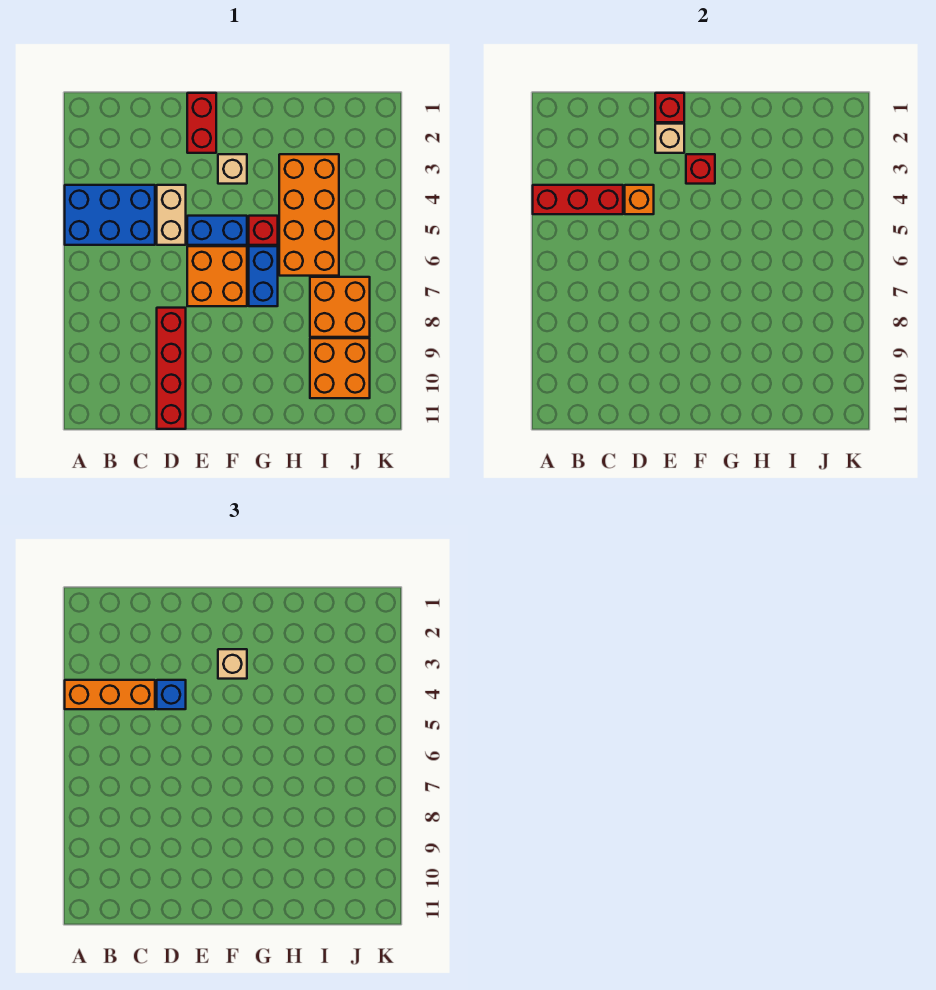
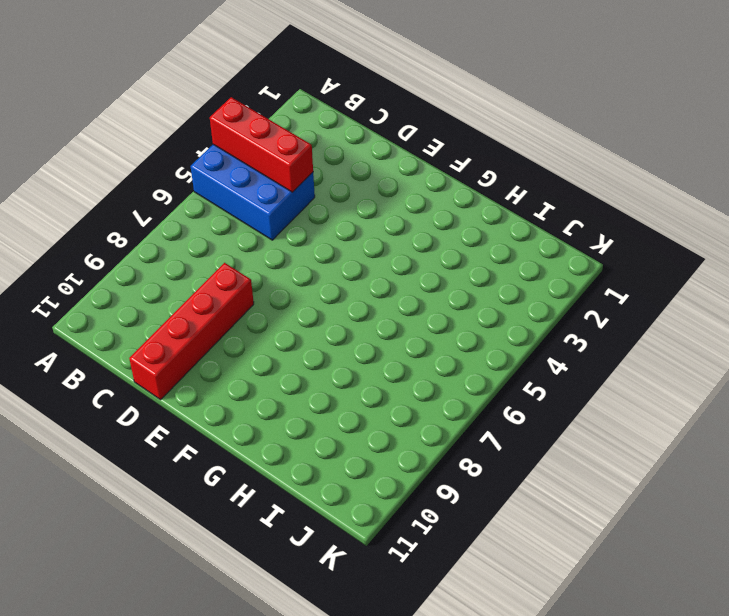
none -> tan brick D4:D5 level 1
none -> red brick E1:E2 level 1
none -> blue brick E5:F5 level 1

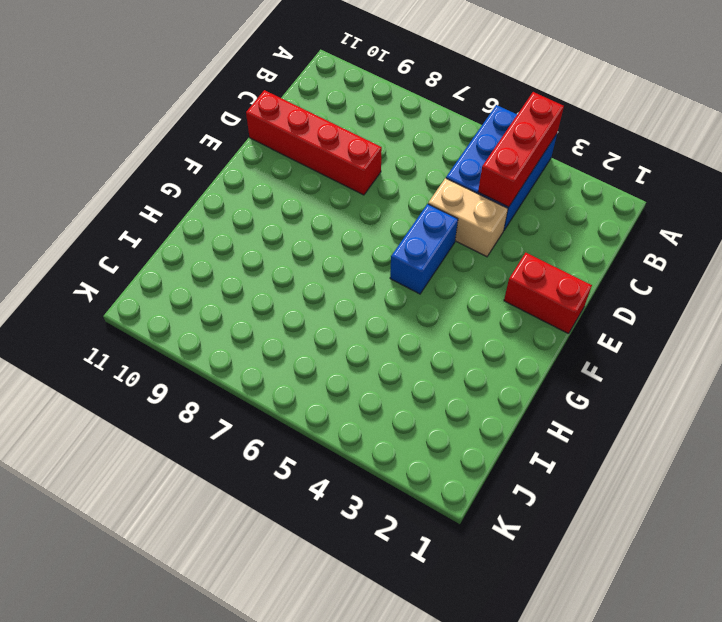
none -> orange brick E6:F7 level 1
none -> tan brick F3 level 1
none -> red brick G5 level 1

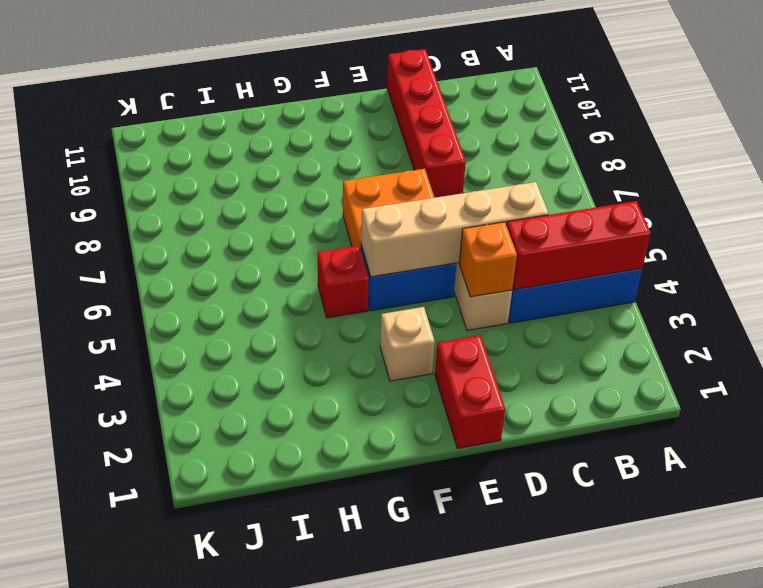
tan brick C5:F5 level 2 -> none
none -> blue brick G6:G7 level 1
none -> orange brick H3:I6 level 1
none -> orange brick I7:J8 level 1

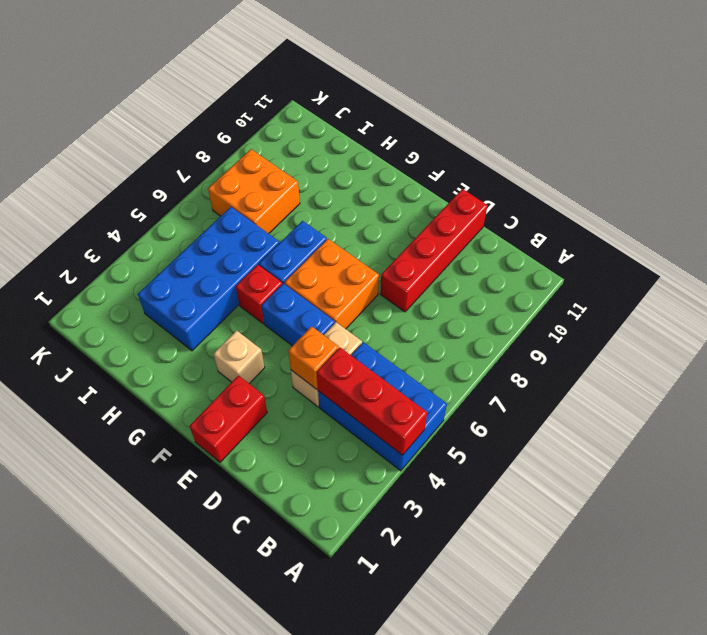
blue brick H3:I6 level 1 -> orange brick H3:I6 level 1
none -> orange brick I9:J10 level 1
none -> red brick E1 level 2
none -> tan brick E2 level 2

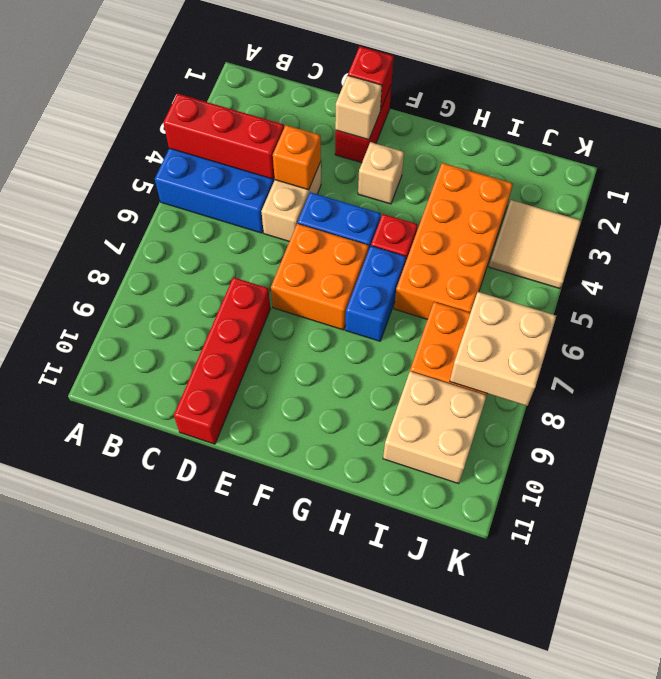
tan brick I9:J10 level 1 -> orange brick I9:J10 level 1
tan tile J3:K4 level 1 -> none
tan brick J7:K8 level 2 -> none
none -> red brick F3 level 2
none -> orange brick A4:C4 level 3
none -> blue brick D4 level 3

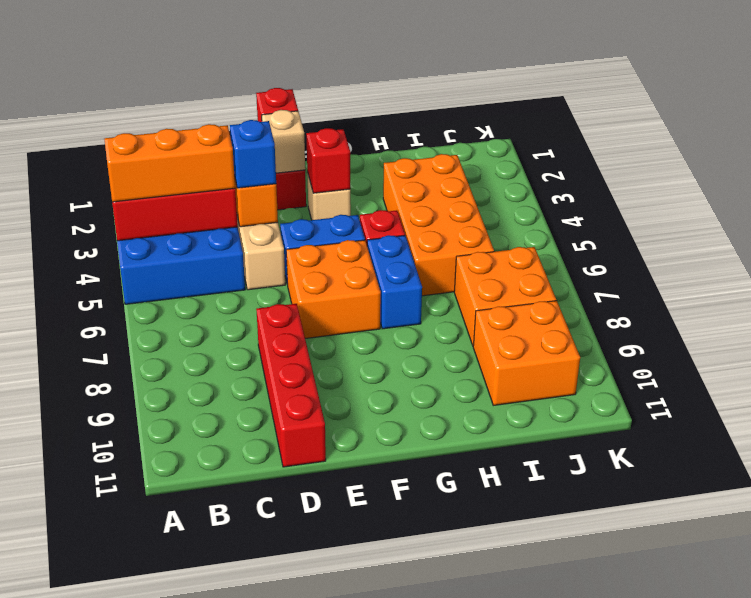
none -> tan brick F3 level 3

